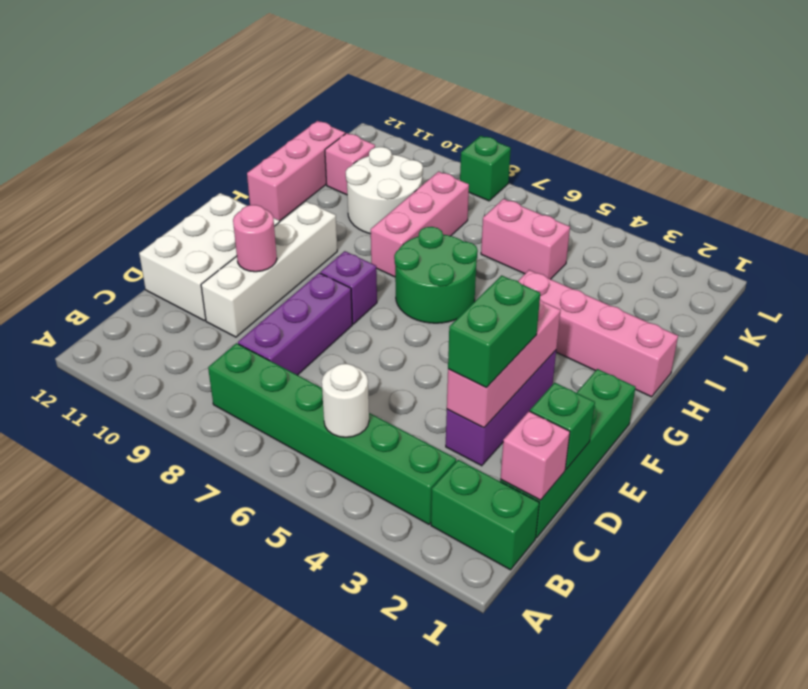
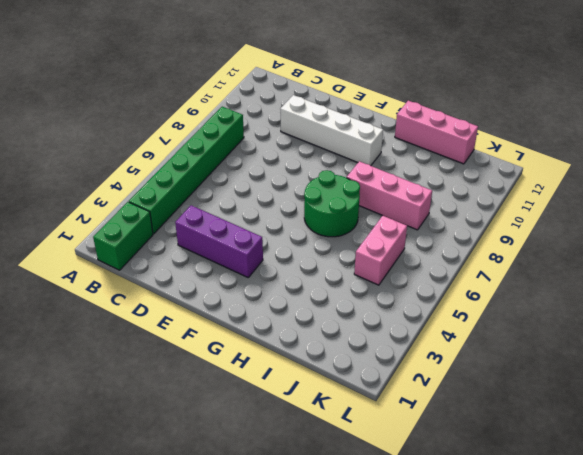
none -> green brick C1:F1 level 1
none -> purple brick C8:E8 level 1
none -> white brick D11:F12 level 1

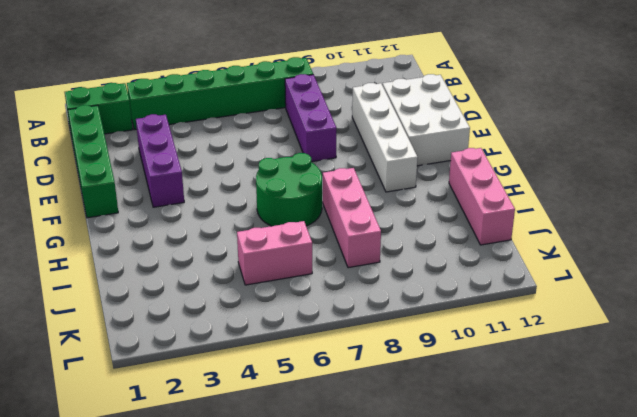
none -> purple brick F8 level 1
none -> pink brick H1:H4 level 1
none -> white round brick I9:J10 level 1

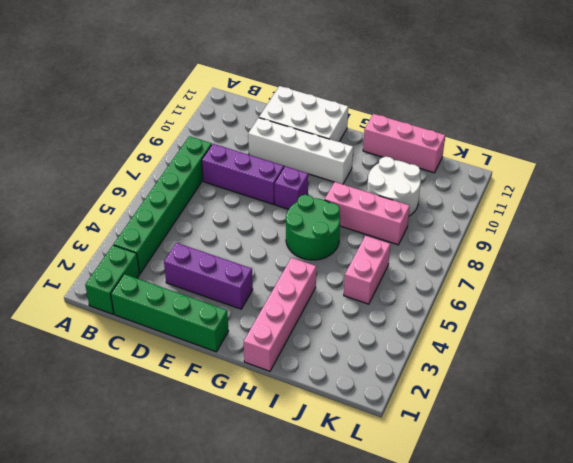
none -> pink brick J11 level 1
none -> green brick L8 level 1
none -> white round brick B5 level 2

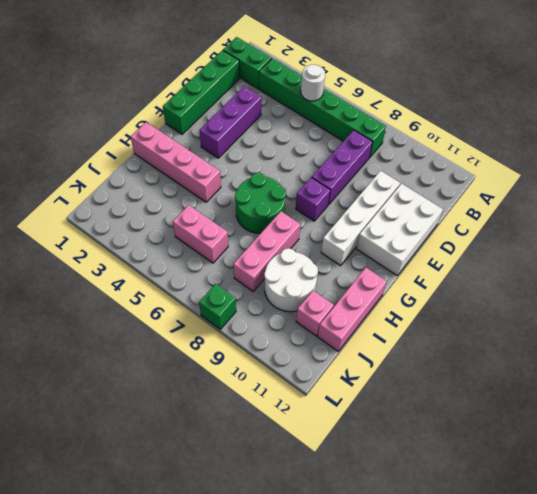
none -> pink brick C1 level 2
none -> green brick D1 level 2
none -> pink brick D3:F3 level 2

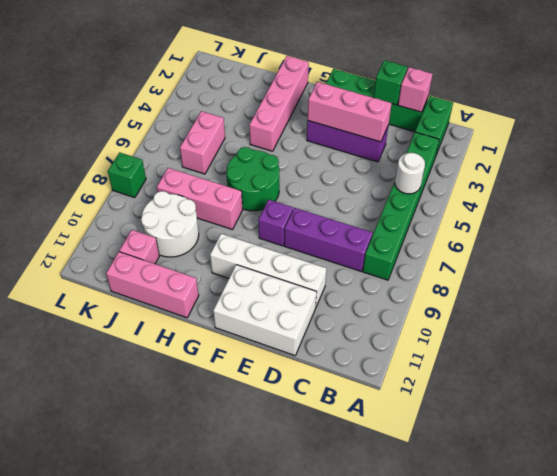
none -> pink round brick E10 level 2
none -> green brick D3:E3 level 3

